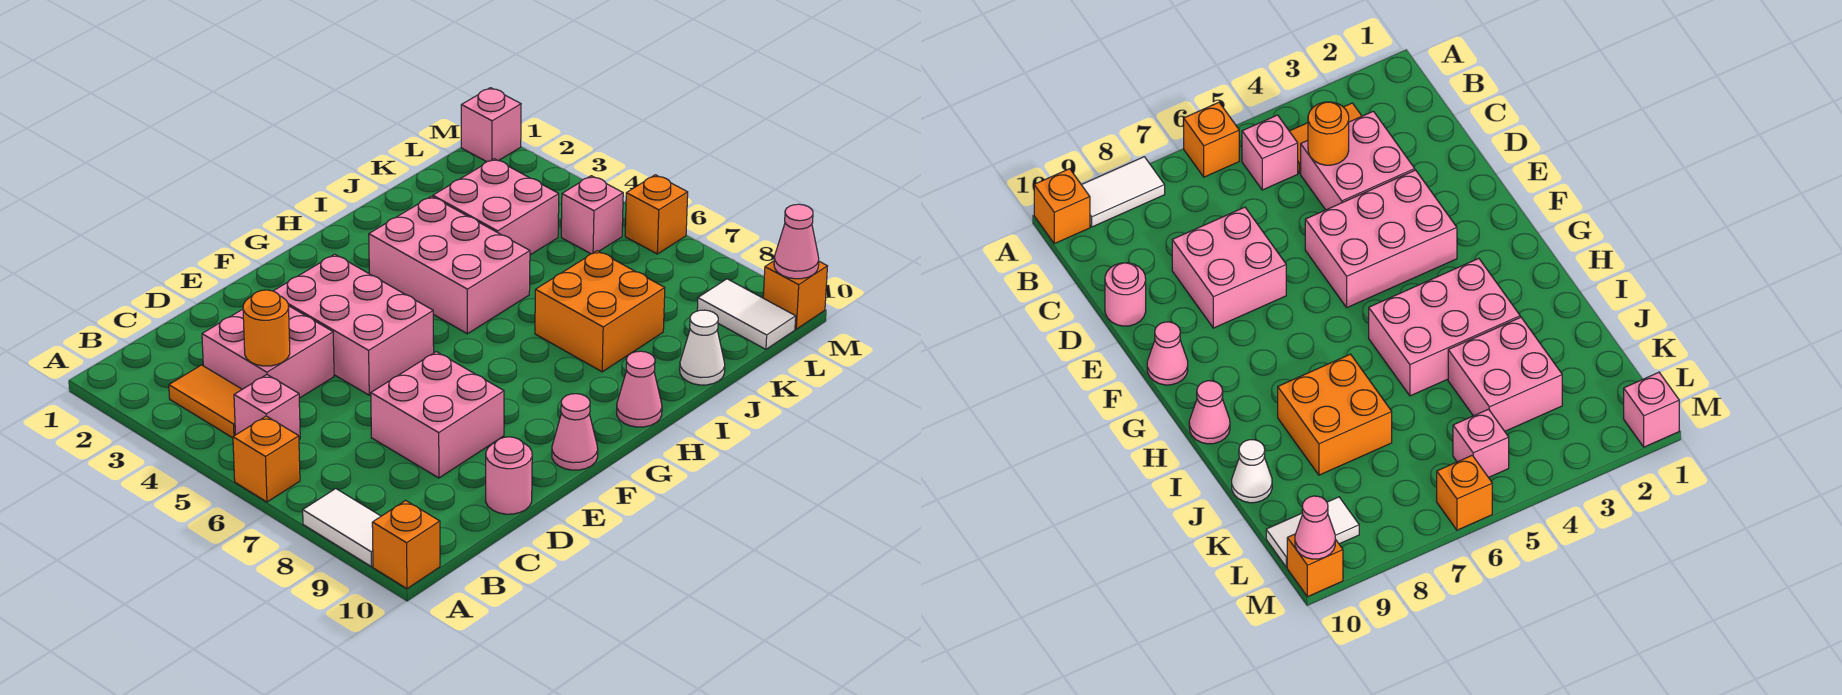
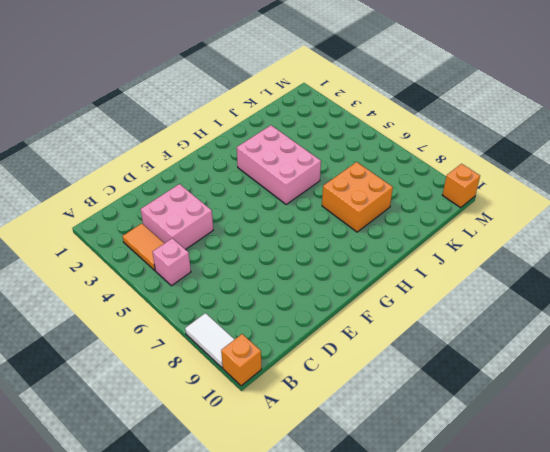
none -> orange brick A6 level 1
none -> pink brick D7:E8 level 1
none -> pink round brick D10 level 1

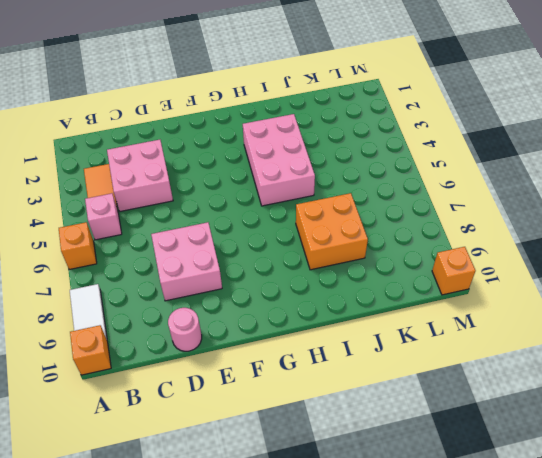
none -> pink brick E3:F5 level 1
none -> pink cone F10 level 1
none -> pink cone H10 level 1

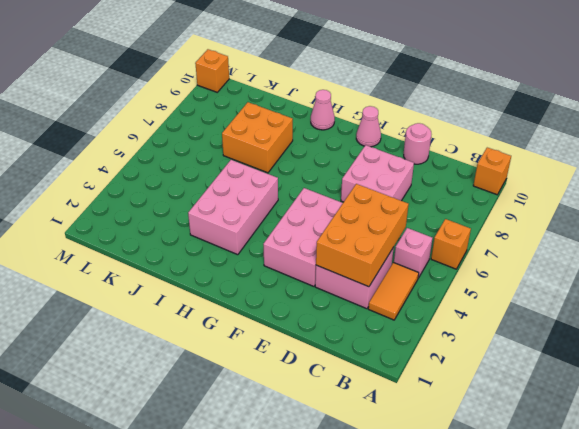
orange brick C3:D5 level 2 -> orange round brick C4 level 2
none -> white tile A8:A9 level 1
none -> pink brick J3:K4 level 1
none -> white cone J10 level 1

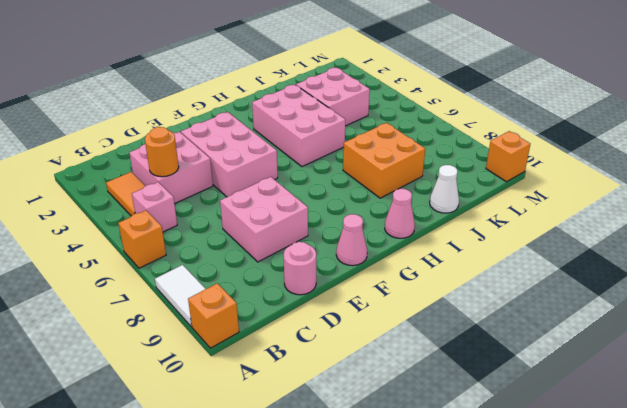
none -> pink brick L5 level 1
none -> white tile L9:L10 level 1
none -> pink brick M1 level 1

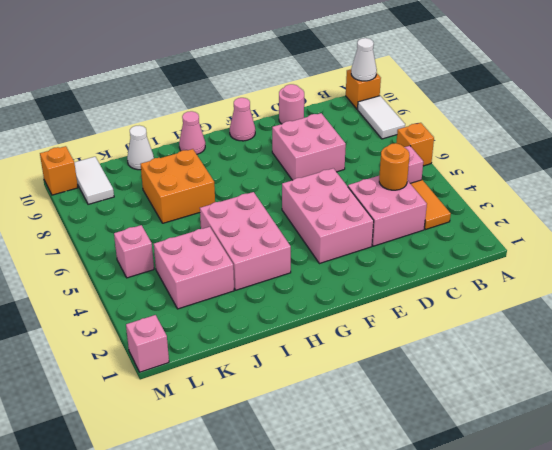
white cone A10 level 2 -> none
none -> orange brick M6 level 1
none -> pink cone M10 level 2

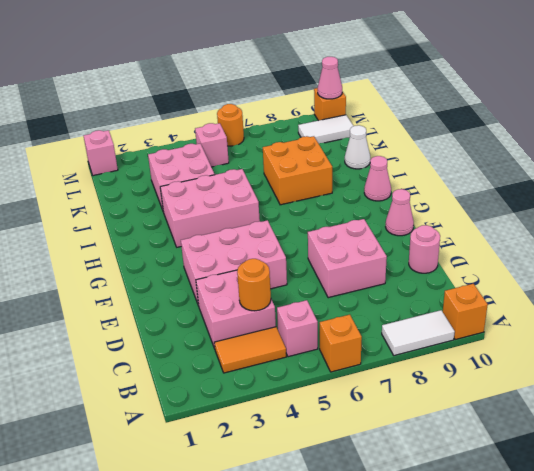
orange round brick M6 level 1 -> orange brick M6 level 1

